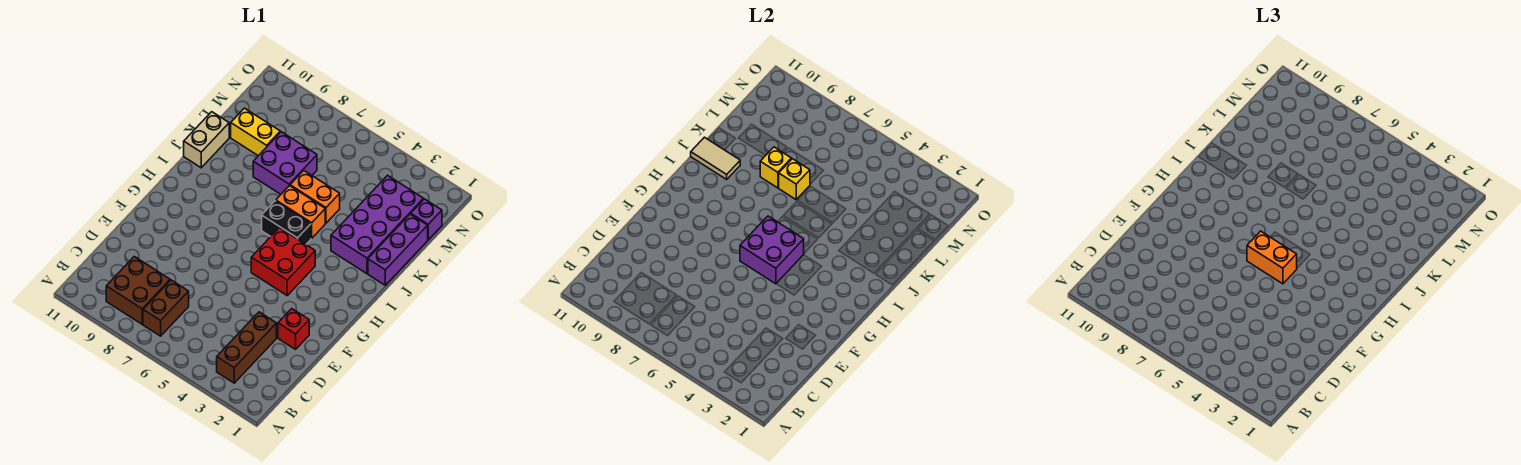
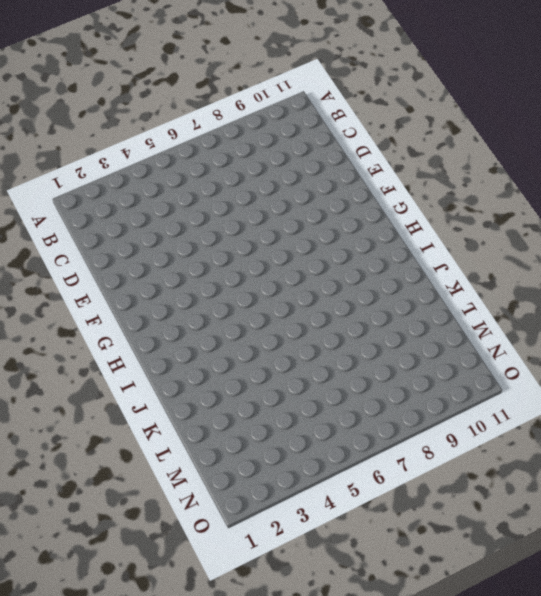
none -> brown brick B3:D3 level 1
none -> brown brick B7:C7 level 1
none -> brown brick B8:C9 level 1

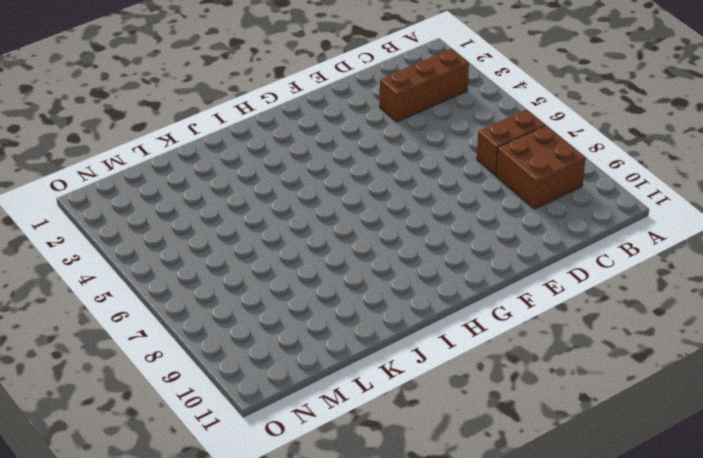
none -> red brick E2 level 1
none -> red brick G4:H5 level 1
none -> black brick I5:I6 level 1

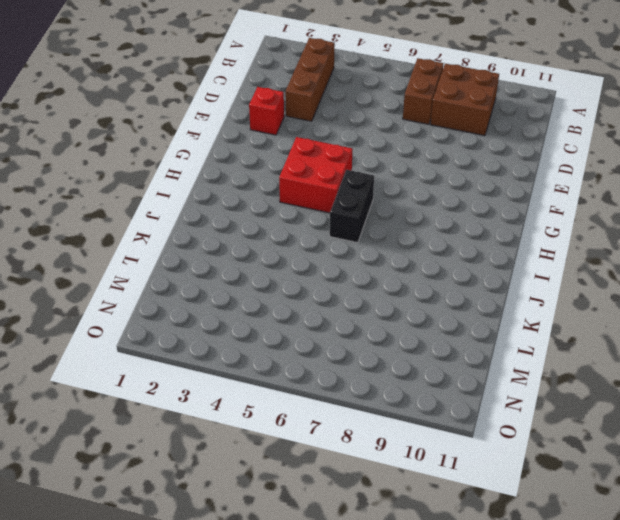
black brick H6:I6 level 1 -> black brick I5:I6 level 1
none -> purple brick J1:L1 level 1
none -> purple brick J2:M3 level 1
none -> orange brick J5:J6 level 1

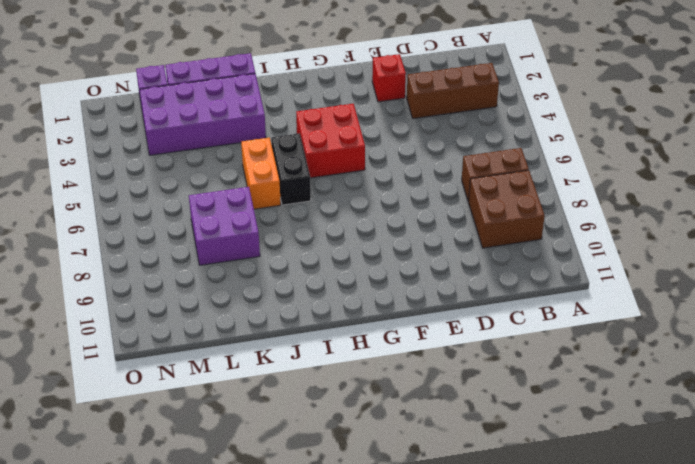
none -> tan brick J11:K11 level 1
none -> orange brick K5:K6 level 1
none -> yellow brick L9:L10 level 1

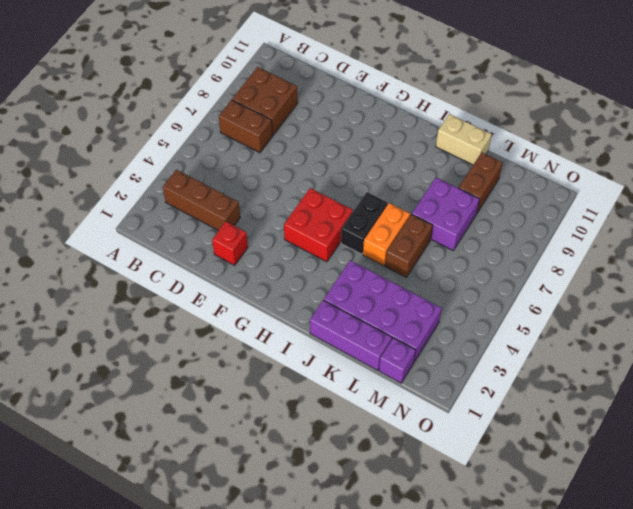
brown brick K5:K6 level 1 -> orange brick K5:K6 level 1
brown brick L9:L10 level 1 -> yellow brick L9:L10 level 1
none -> purple brick G5:H6 level 2
none -> tan tile J10:J11 level 2
none -> yellow brick K7 level 2

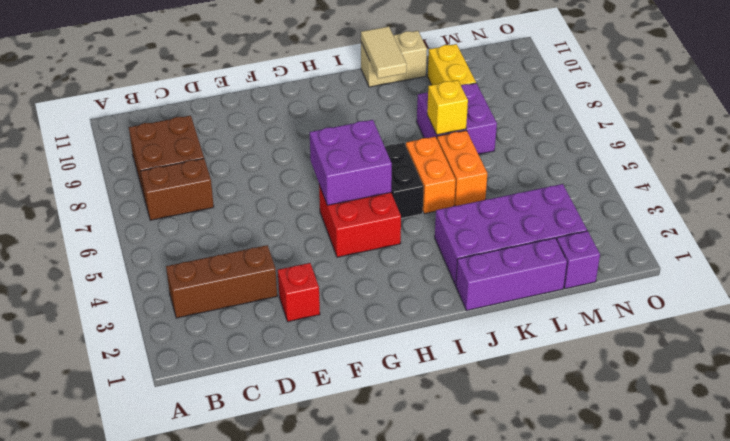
none -> yellow brick K8 level 2
none -> orange brick G5:G6 level 3

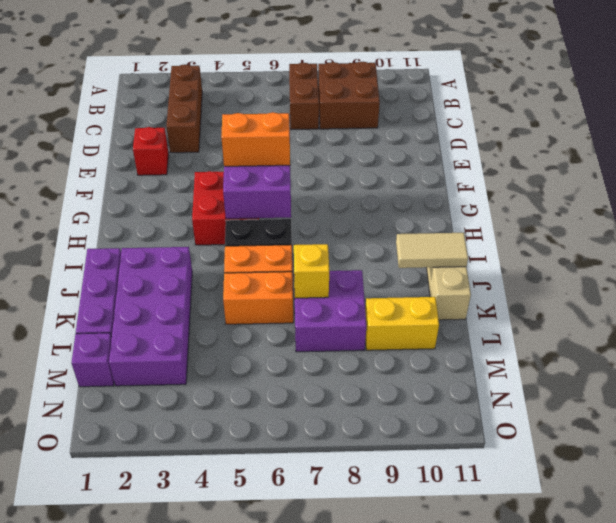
none -> yellow brick K8 level 2

